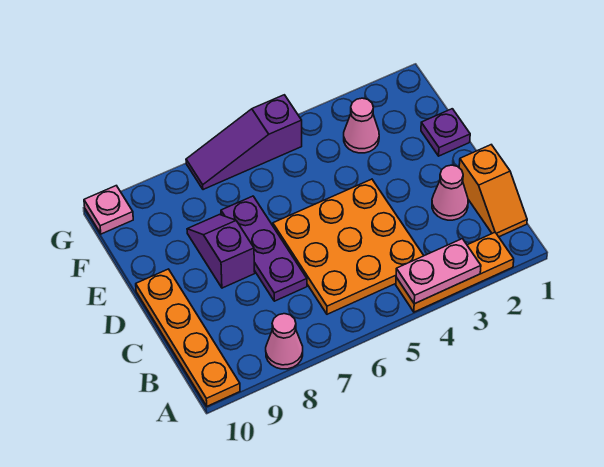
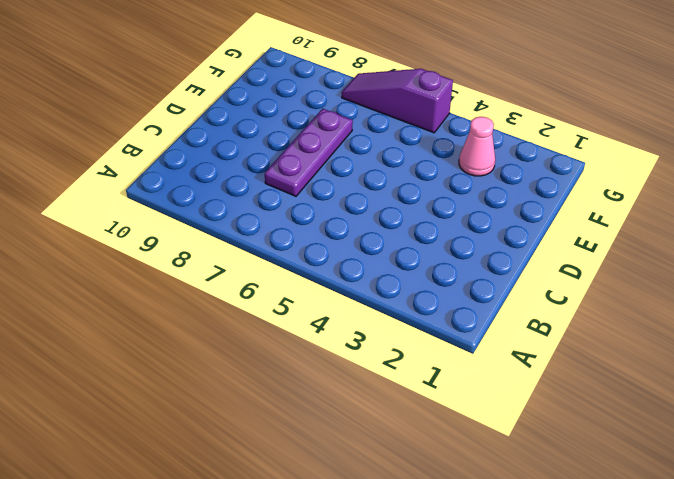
none -> orange plate A2:A4 level 1
none -> pink cone A8 level 1
none -> orange plate A10:D10 level 1

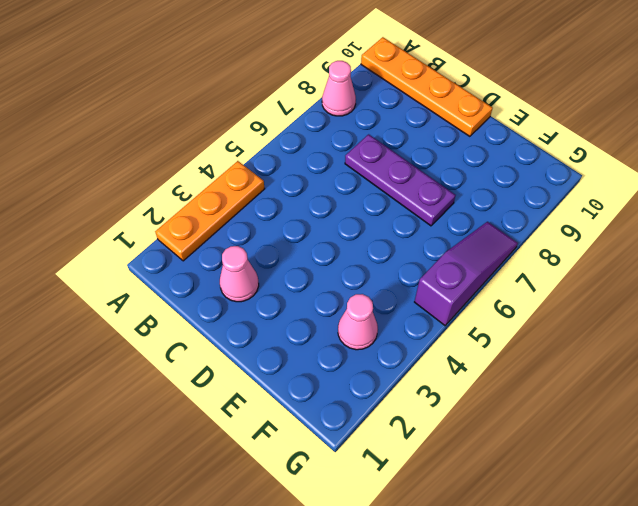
none -> orange slope B1:C1 level 1 top C
none -> orange plate B4:D6 level 1
none -> purple slope D8:E8 level 1 top D

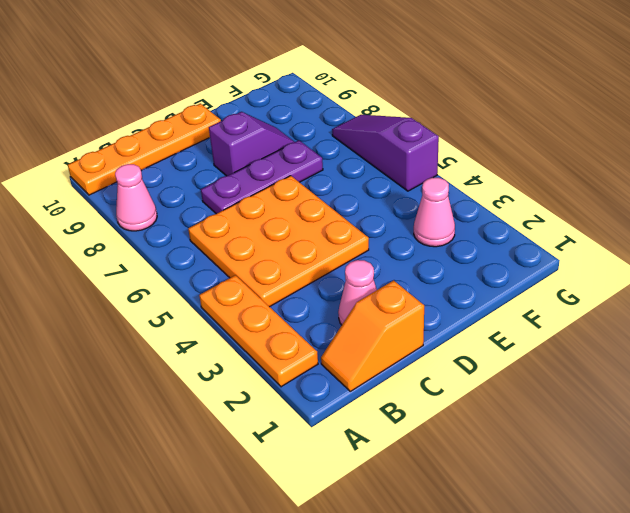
none -> purple plate E1 level 1
none -> pink plate G10 level 1
none -> pink plate A3:A4 level 2

